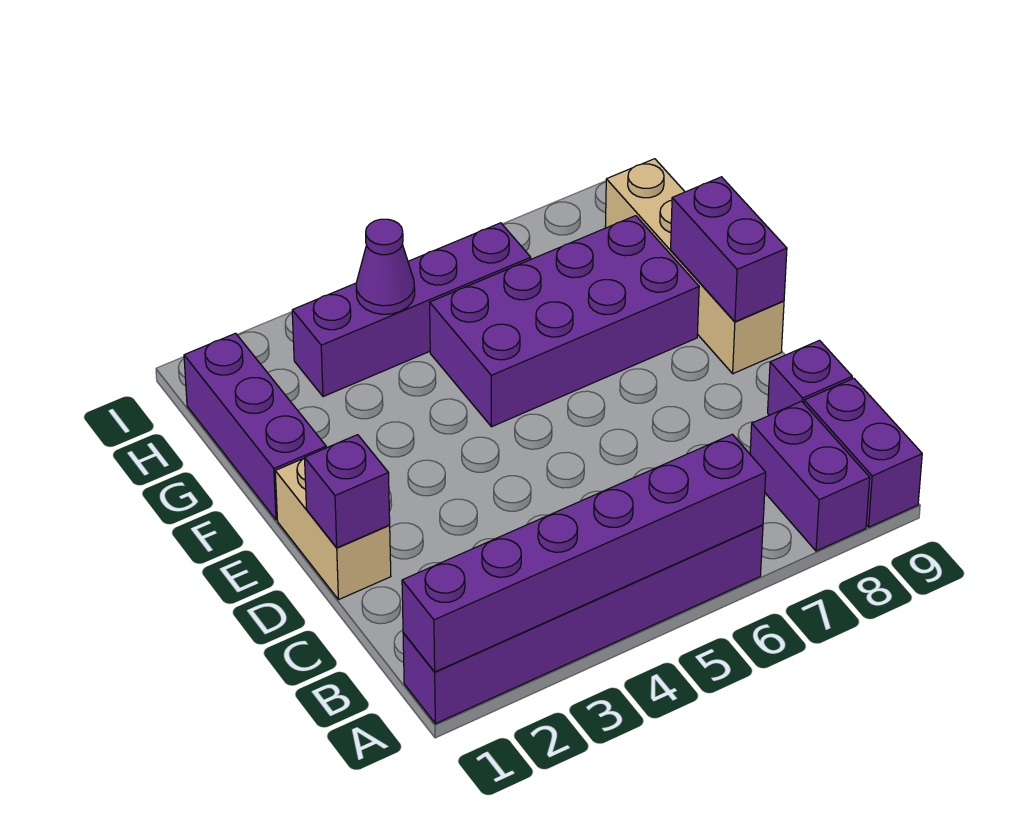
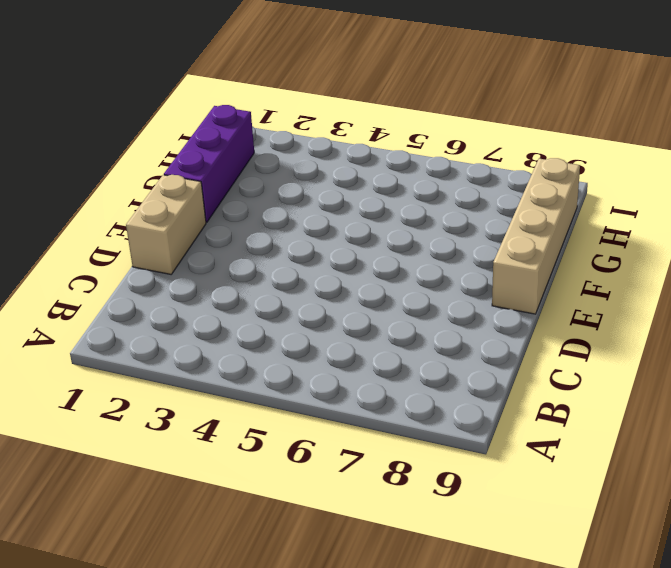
none -> purple brick A1:A6 level 1
none -> purple brick A8:B8 level 1
none -> purple brick A9:B9 level 1

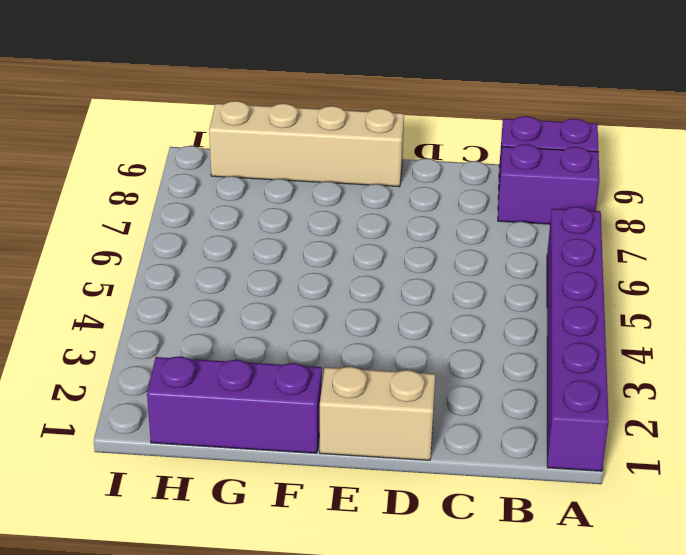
none -> purple brick C9 level 1
none -> purple brick F5:G8 level 1
none -> purple brick H3:H6 level 1

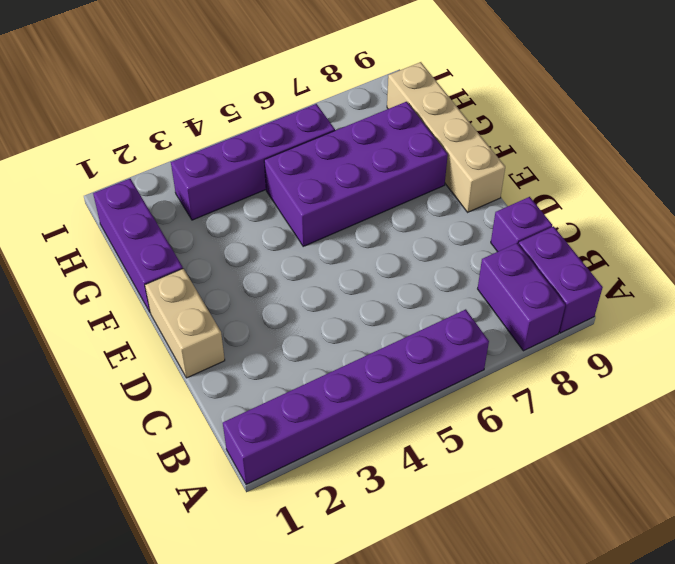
none -> purple brick A1:A6 level 2
none -> purple brick D1 level 2
none -> purple brick E9:F9 level 2

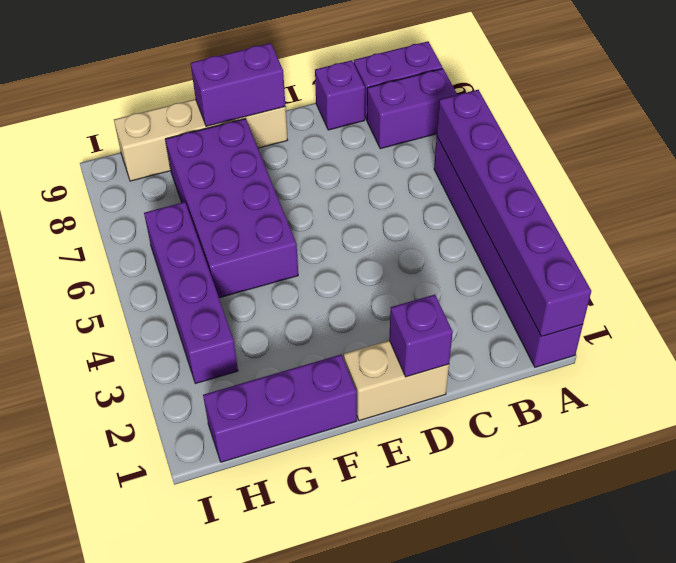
none -> purple cone H4 level 2

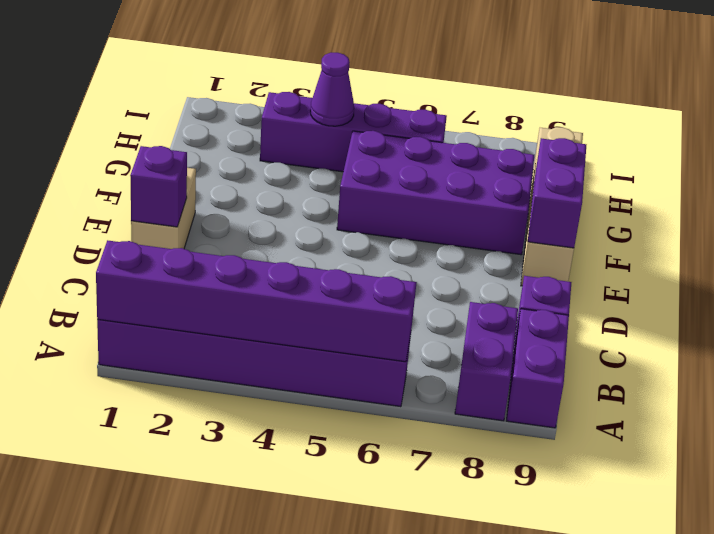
none -> purple brick F1:H1 level 1

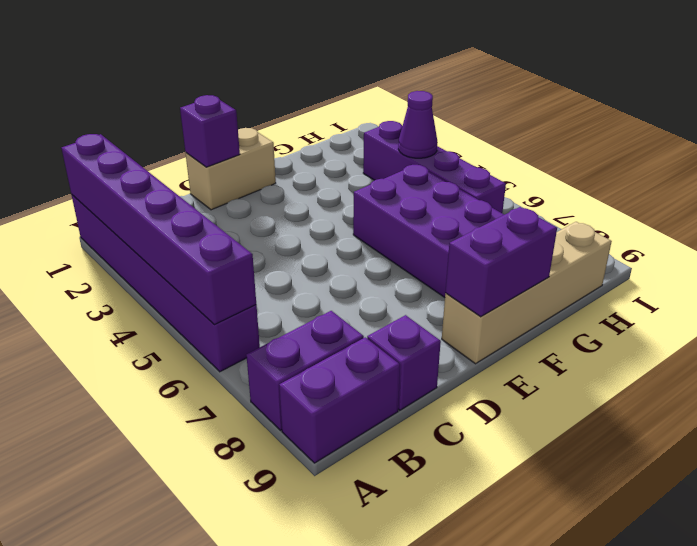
none -> purple brick F1:H1 level 1

